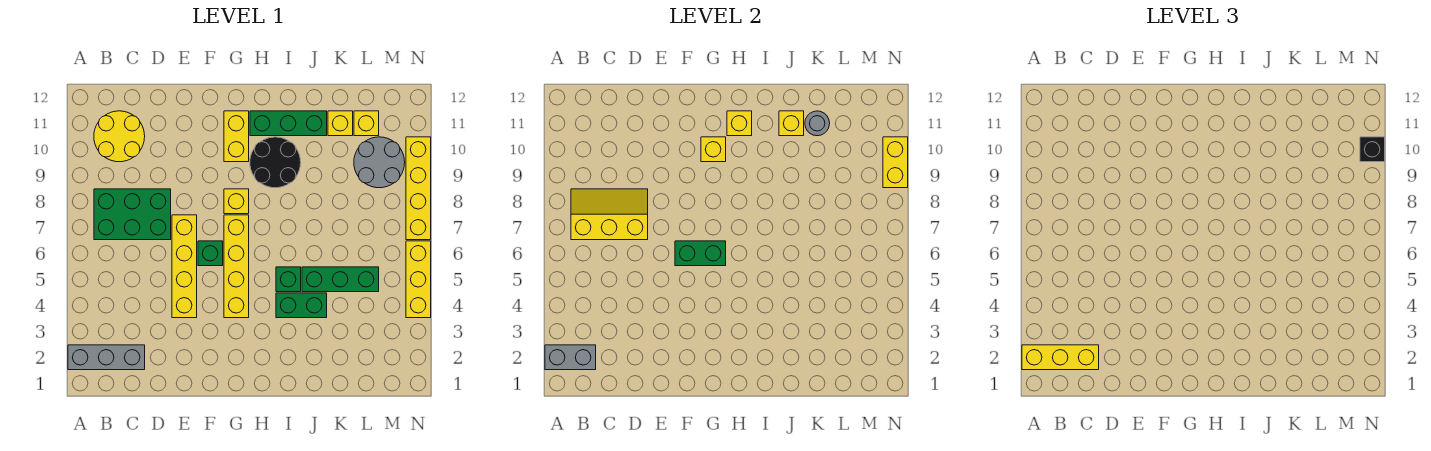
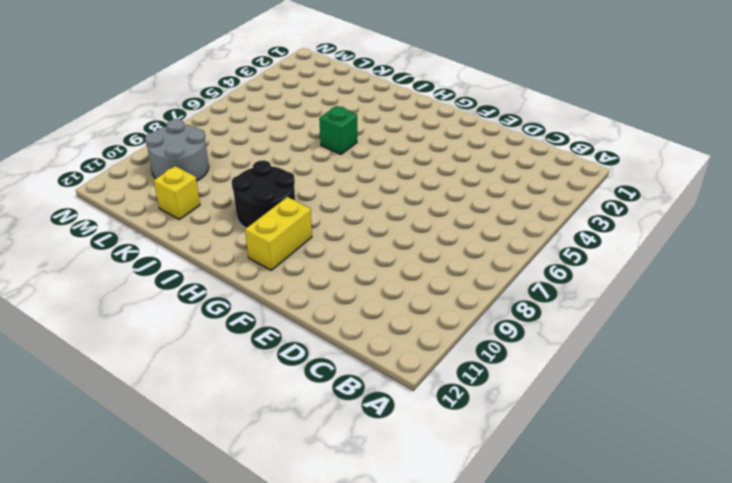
none -> grey brick A2:C2 level 1
none -> green brick B7:D8 level 1
none -> yellow round brick B10:C11 level 1

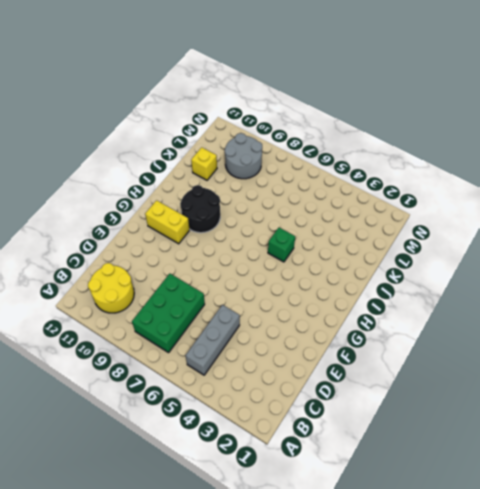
grey brick B5:D5 level 1 -> grey brick A2:C2 level 1
none -> yellow brick E4:E7 level 1
none -> green brick F6 level 1
none -> yellow brick G4:G7 level 1

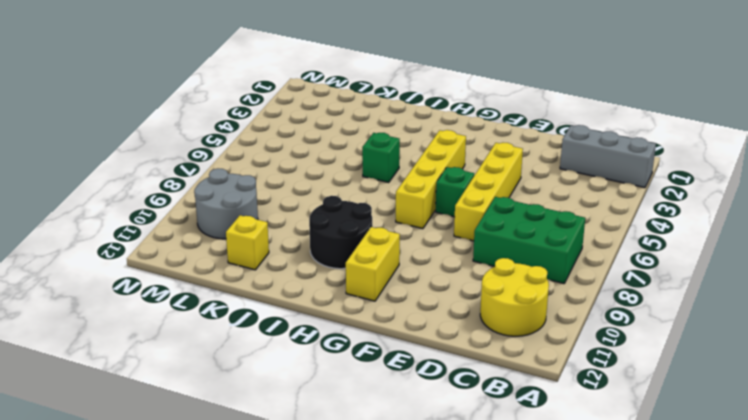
none -> yellow brick G8 level 1
none -> green brick H11:J11 level 1
none -> green brick I4:J4 level 1

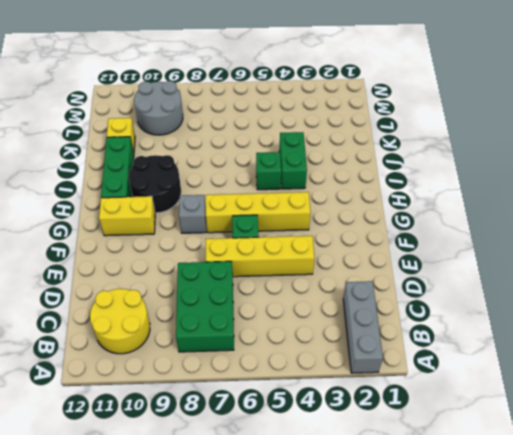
grey brick G8 level 1 -> yellow brick G8 level 1
none -> green brick J5:L5 level 1
none -> yellow brick L11 level 1
none -> yellow brick N4:N6 level 1

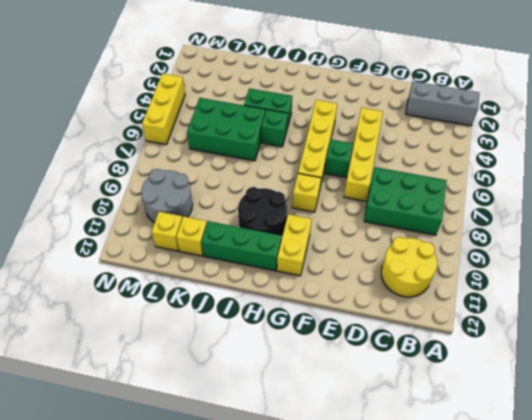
green brick J5:L6 level 1 -> green brick J5:L5 level 1
none -> yellow brick N7:N10 level 1
none -> grey brick A2:B2 level 2
none -> yellow slope B7:D8 level 2 top 7

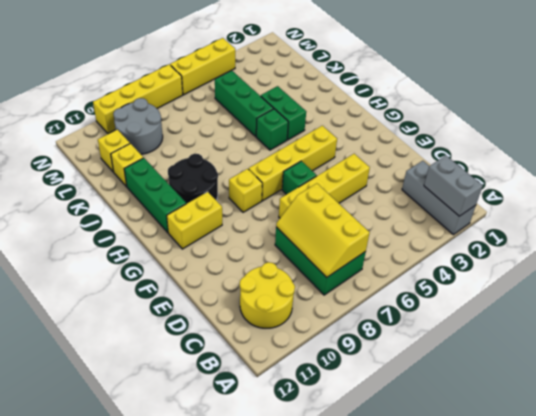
none -> green brick F6:G6 level 2
none -> yellow brick G10 level 2
none -> yellow brick H11 level 2

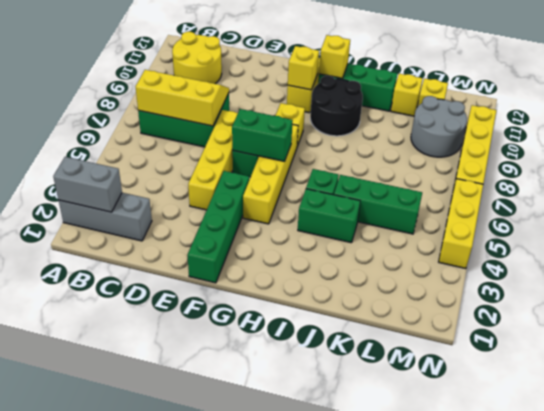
green brick F1:F4 level 1 -> none
none -> yellow brick J11 level 2
none -> grey round brick K11 level 2
none -> yellow brick N9:N10 level 2

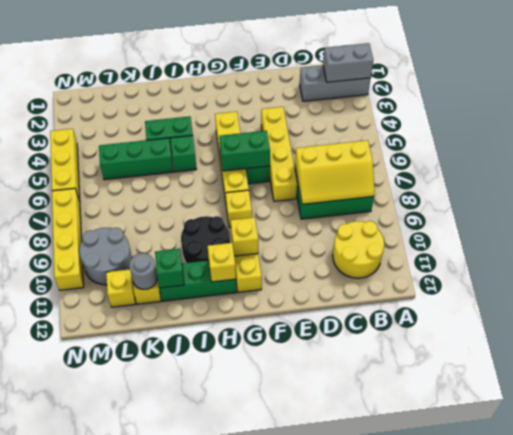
green brick J11 level 2 -> yellow brick J11 level 2
none -> yellow brick N9:N10 level 2
none -> yellow brick A2:C2 level 3
none -> black brick N10 level 3

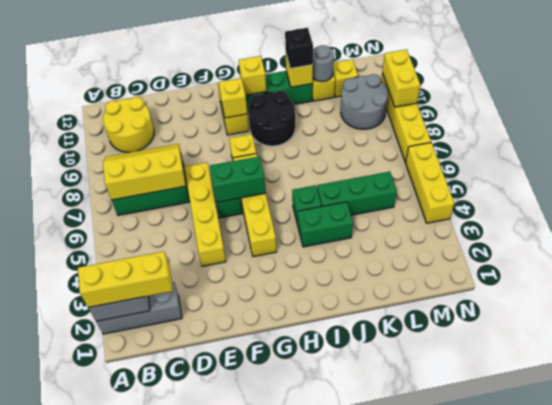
black brick J11 level 3 -> black brick N10 level 3

